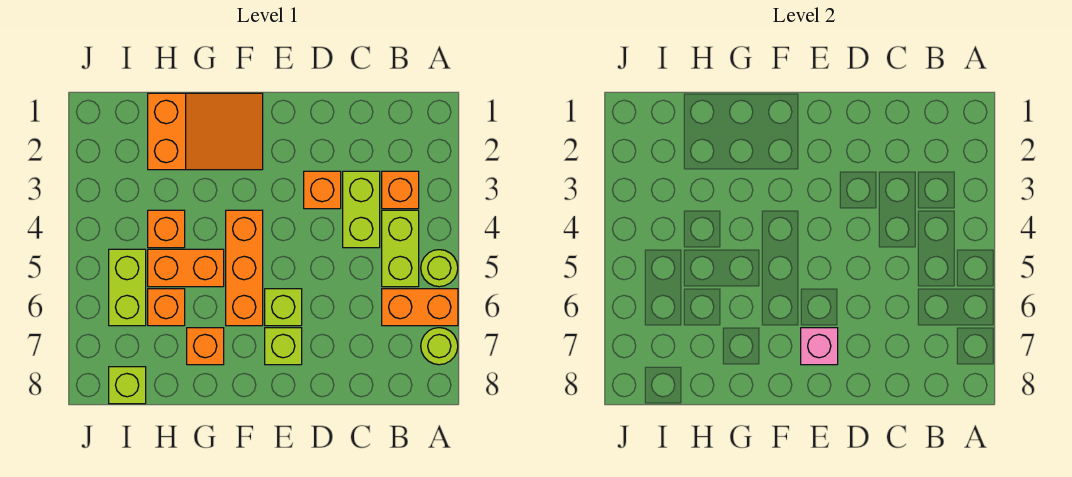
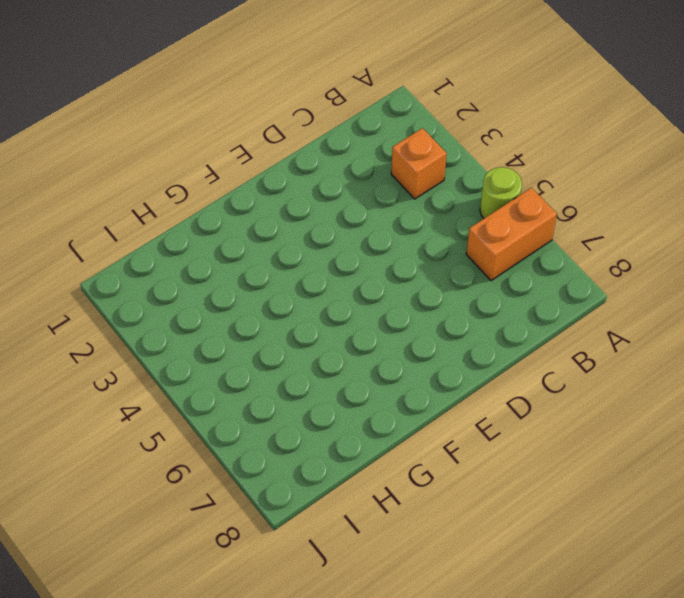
none -> lime round brick A7 level 1
none -> lime brick B4:B5 level 1
none -> lime brick C3:C4 level 1

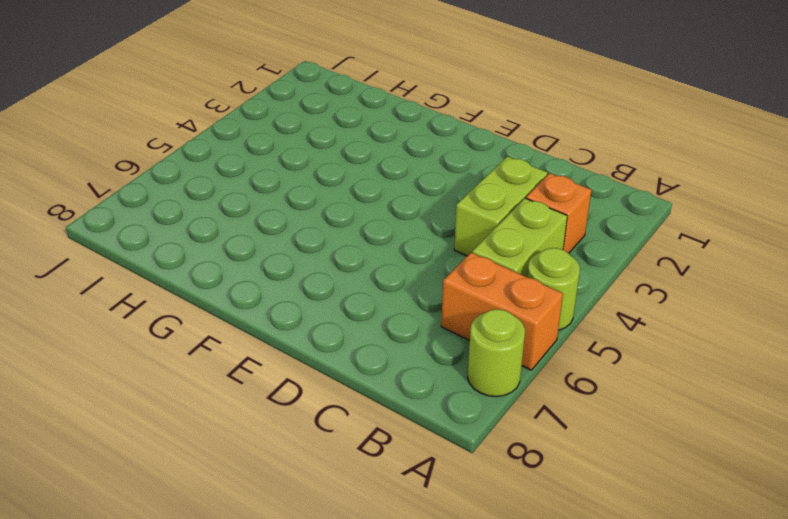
none -> orange brick D3 level 1
none -> lime brick E6 level 1
none -> lime brick E7 level 1

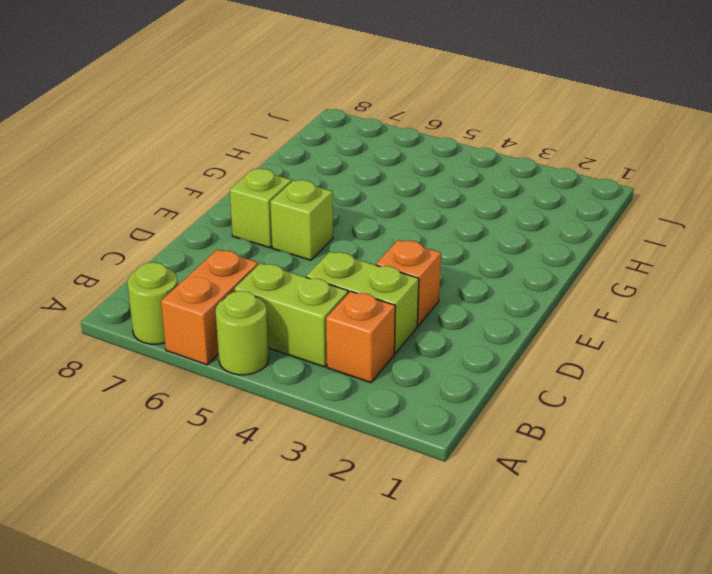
none -> orange slope F1:H2 level 1 top H
none -> orange brick F4:F6 level 1
none -> orange brick G5:H5 level 1

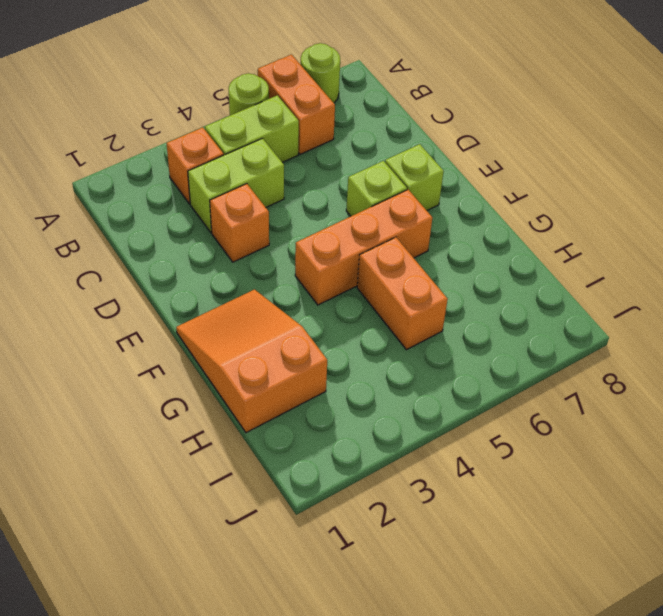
none -> orange brick G7 level 1
none -> orange brick H4 level 1
none -> orange brick H6 level 1

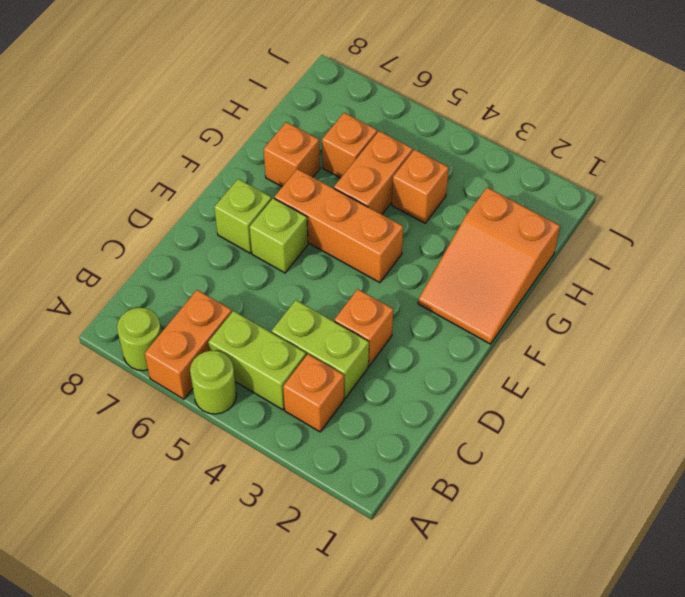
none -> lime brick I5:I6 level 1
none -> lime brick I8 level 1
none -> pink brick E7 level 2

